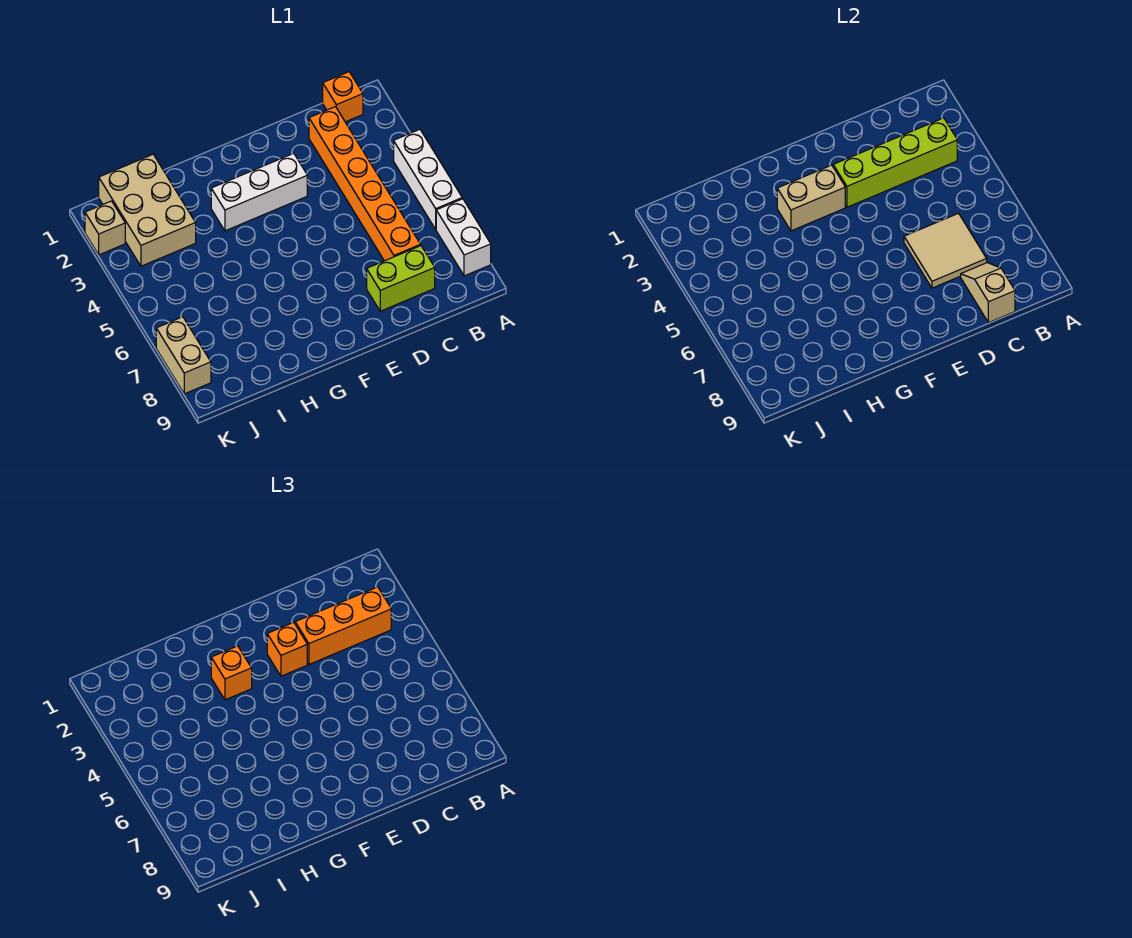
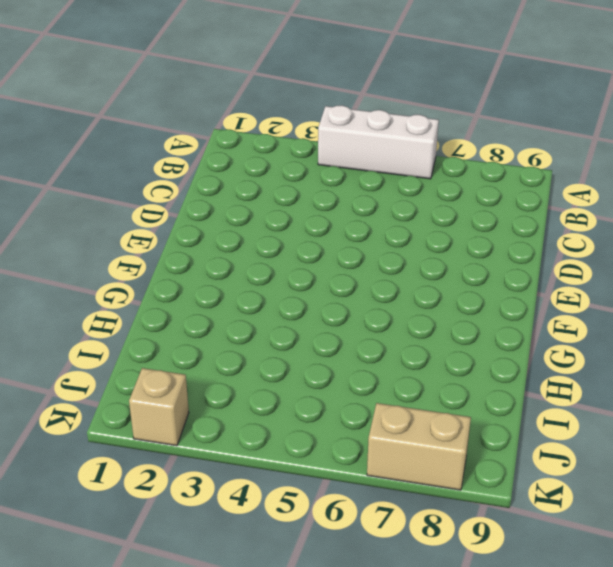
none -> white brick A7:A8 level 1
none -> orange brick B1 level 1
none -> orange brick C2:C7 level 1

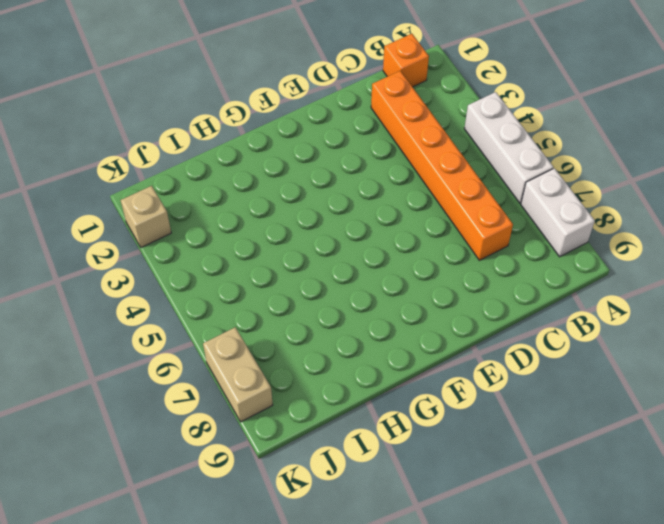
none -> lime brick C8:D8 level 1
none -> white brick E3:G3 level 1
none -> tan brick I1:J3 level 1

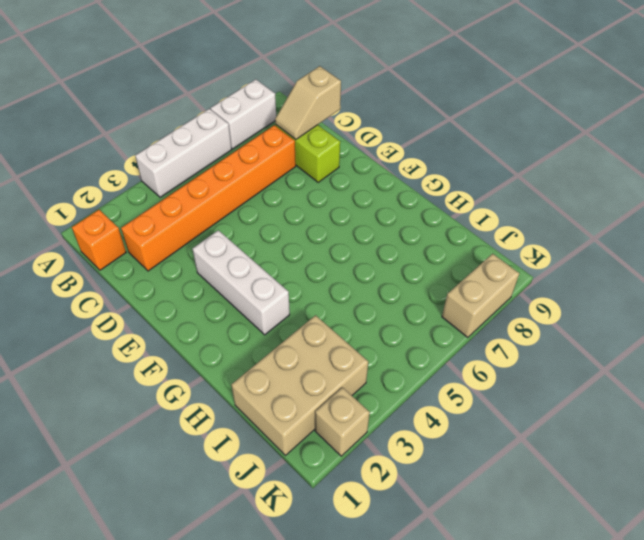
none -> lime brick B3:E3 level 2
none -> tan tile C6:D7 level 2
none -> tan brick F3:G3 level 2

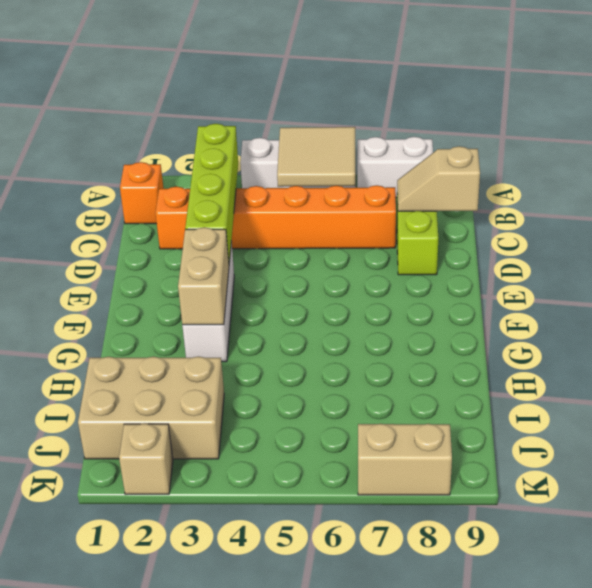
tan tile A5:B6 level 2 -> tan tile C6:D7 level 2
none -> orange brick B3:D3 level 3
none -> orange brick E3 level 3
none -> orange brick G3 level 3

